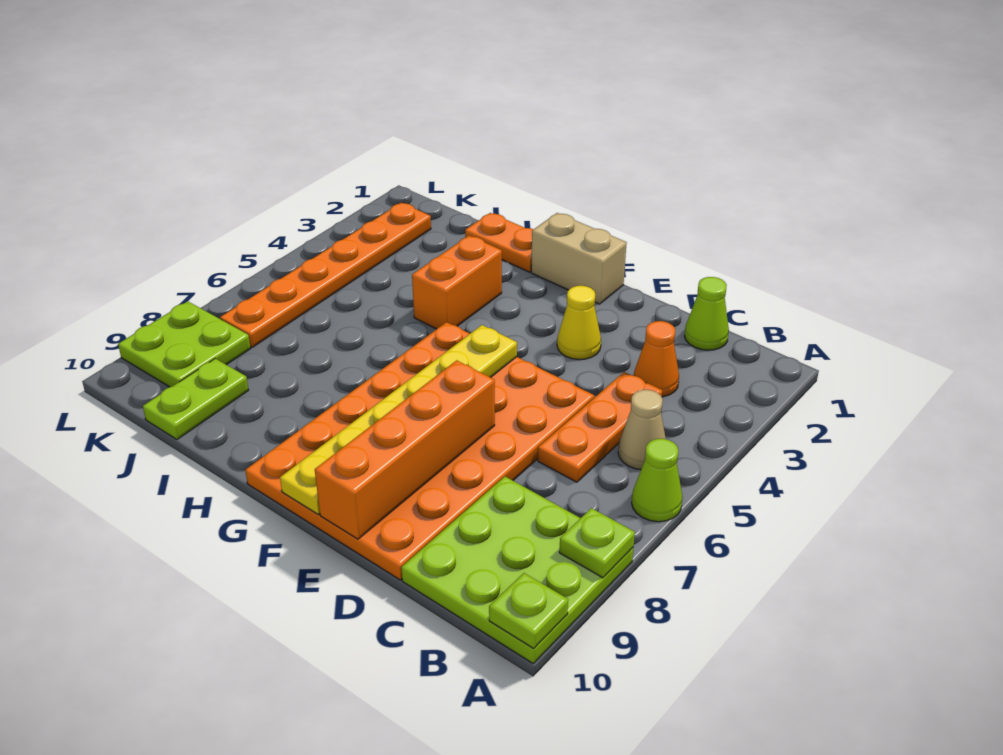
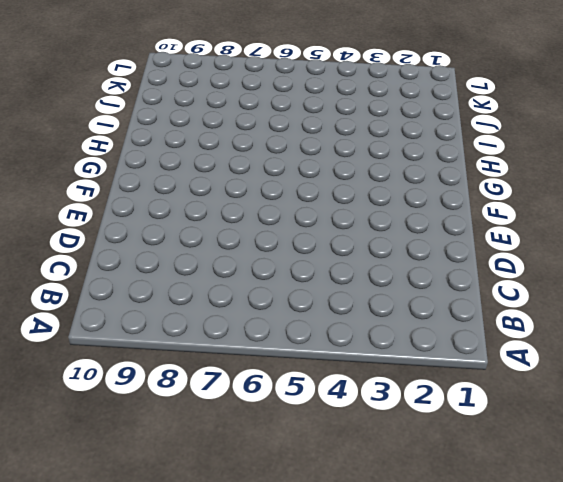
none -> lime cone A6 level 1
none -> lime plate A8:C10 level 1
none -> tan cone B5 level 1

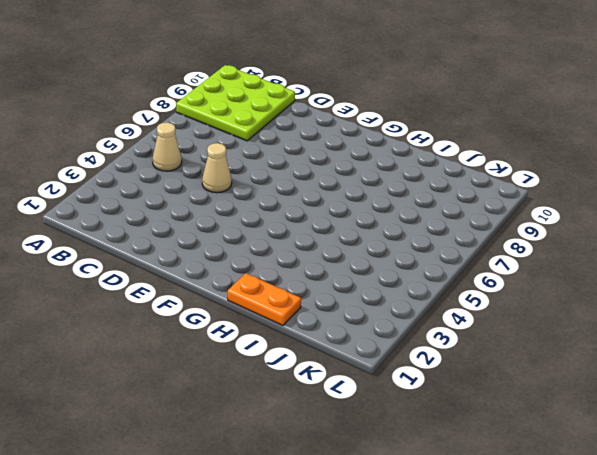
tan cone D5 level 1 -> orange plate D5:G10 level 1
none -> lime cone A6 level 1
none -> lime cone C1 level 1
none -> orange cone C3 level 1

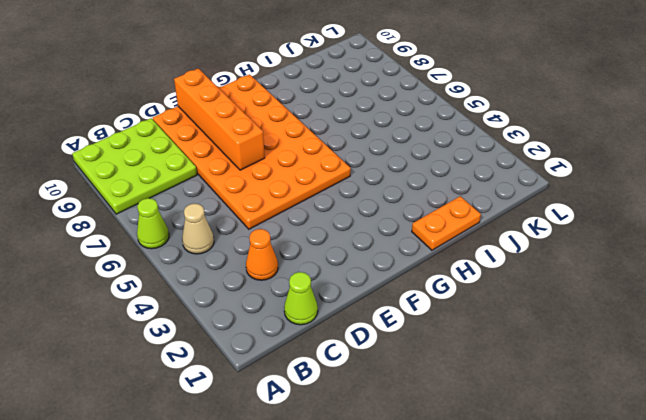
none -> orange plate C4:C6 level 1
none -> yellow cone E3 level 1
none -> tan brick F1:G1 level 1

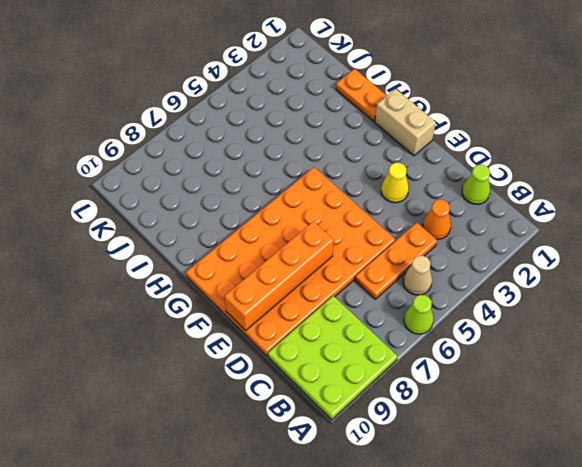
none -> orange brick H3:H4 level 1
none -> lime plate J9:J10 level 1
none -> orange plate K2:K7 level 1

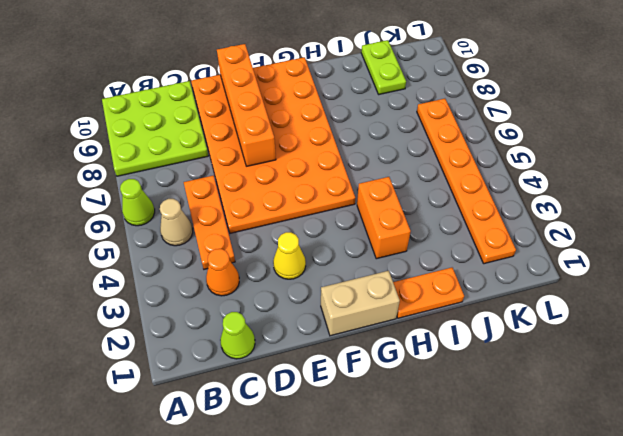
none -> lime plate K8:L9 level 1
none -> lime plate A8 level 2
none -> lime plate A10 level 2

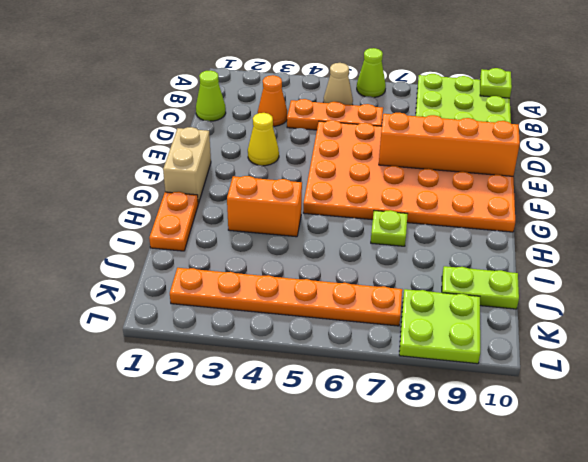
lime plate H7 level 1 -> lime plate A8 level 2
none -> yellow plate F5:F10 level 2

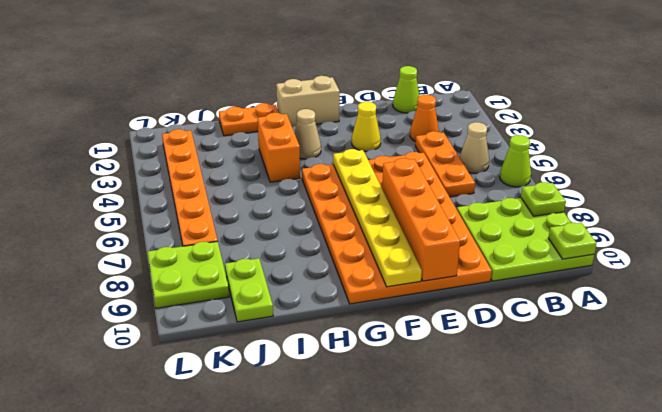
tan cone G3 level 1 -> none

